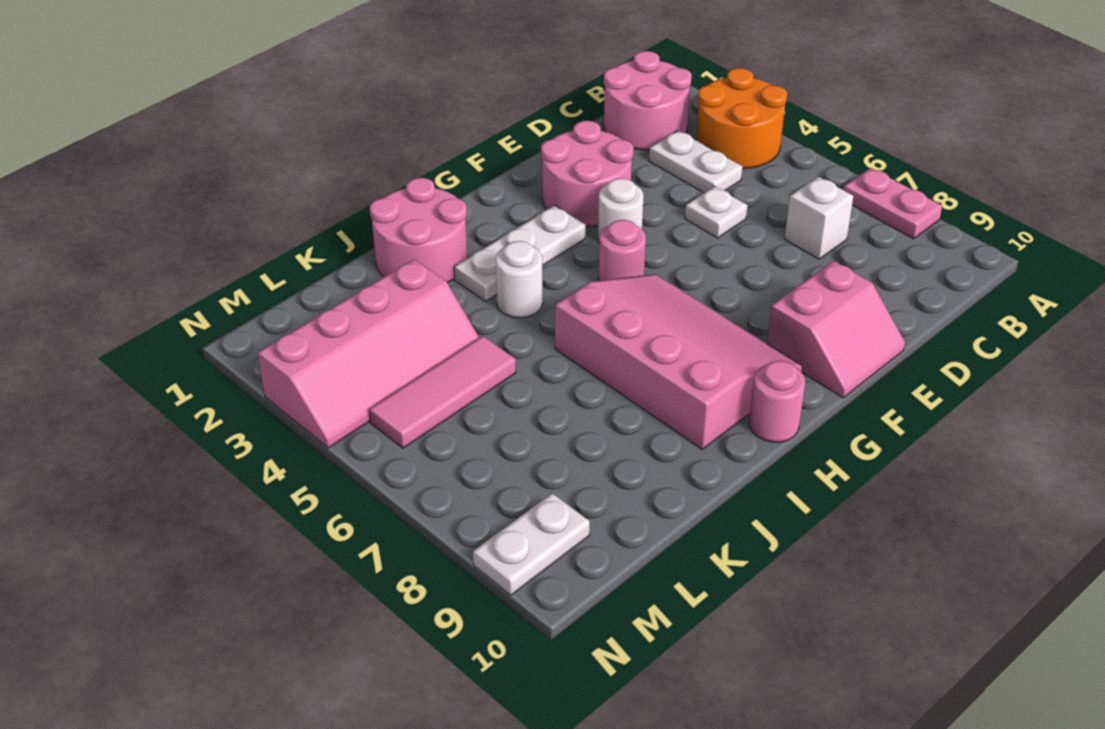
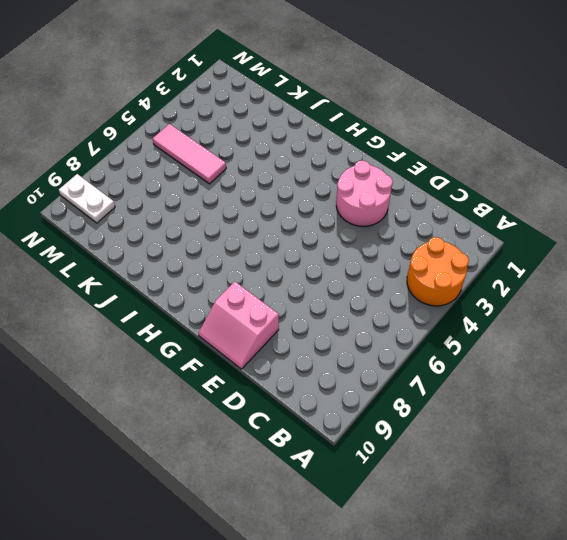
none -> pink plate A7:A8 level 1
none -> pink round brick B1:C2 level 1
none -> white plate C3:C4 level 1

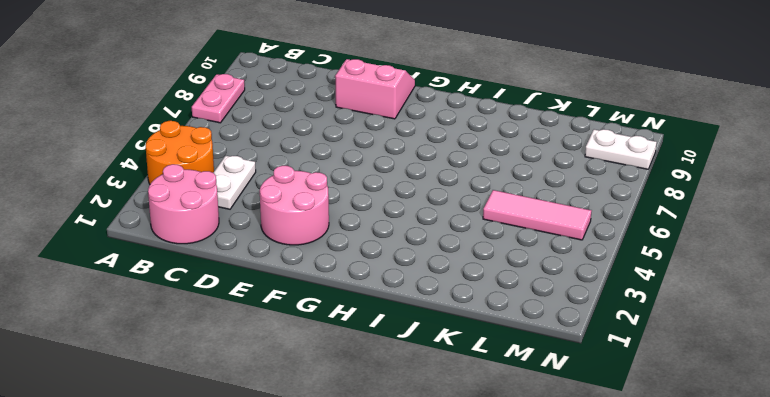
none -> white brick C7 level 1
none -> white plate D5 level 1
none -> white round brick F4 level 1

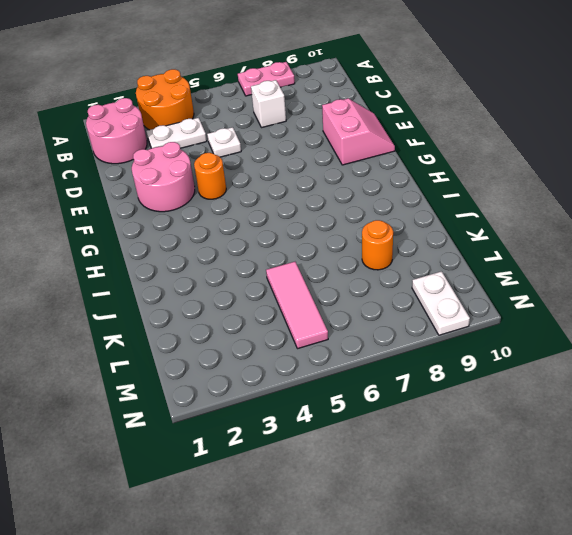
orange round brick F4 level 1 -> white round brick F4 level 1
orange round brick K8 level 1 -> none
none -> white plate G3:I3 level 1
none -> pink round brick G5 level 1
none -> pink slope G6:I9 level 1 top I

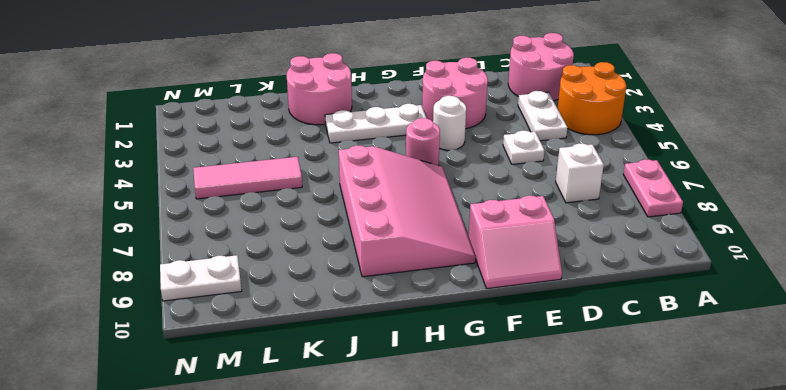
none -> pink round brick H10 level 1
none -> white round brick I4 level 1
none -> pink slope K3:N4 level 1 top 3

